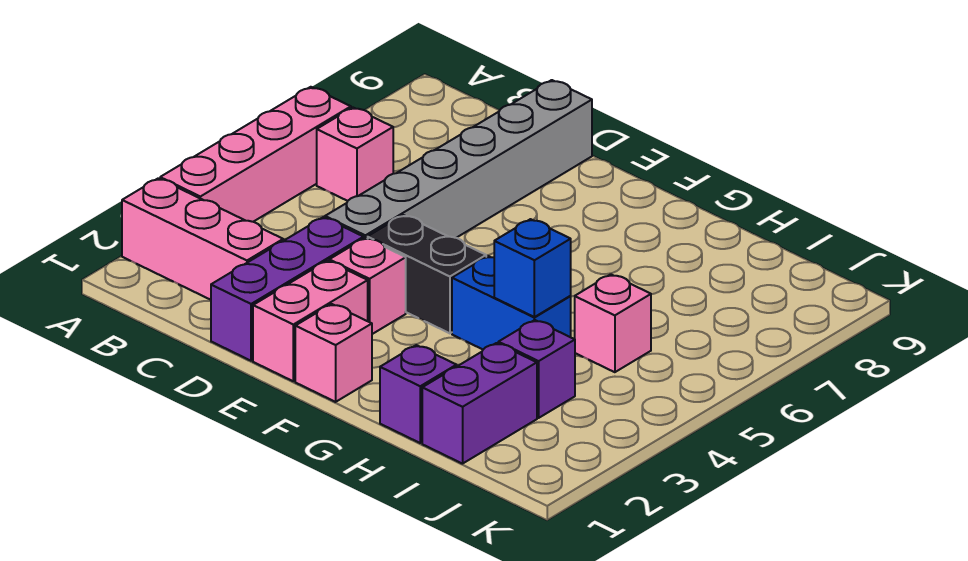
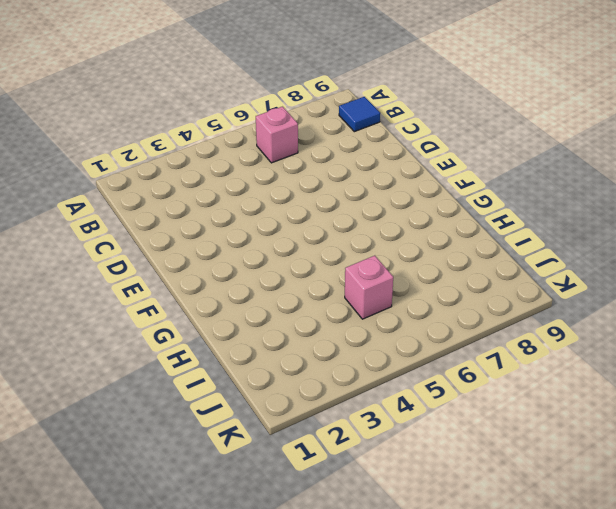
blue tile B9 level 1 -> none
none -> pink brick A2:C2 level 1
none -> pink brick A3:A6 level 1
none -> purple brick D1:D3 level 1

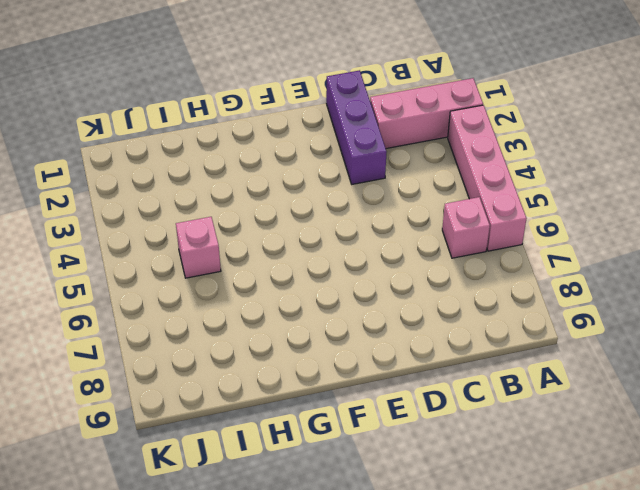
none -> grey brick D4:D9 level 1
none -> pink brick E1:E2 level 1
none -> pink brick E3 level 1

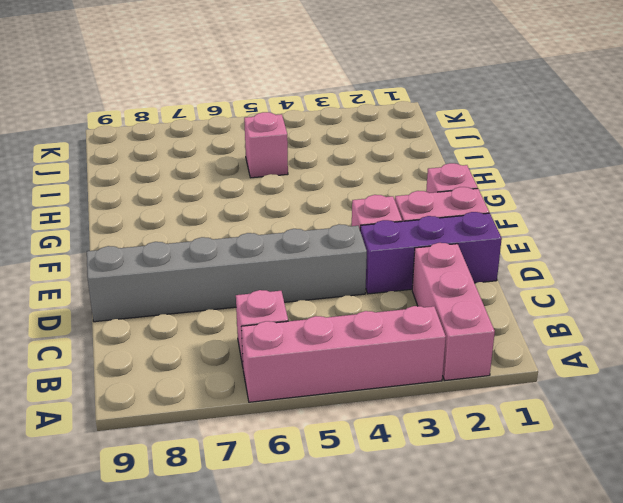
none -> black brick E4:F4 level 1
none -> blue brick G4:H4 level 1
none -> purple brick H1 level 1

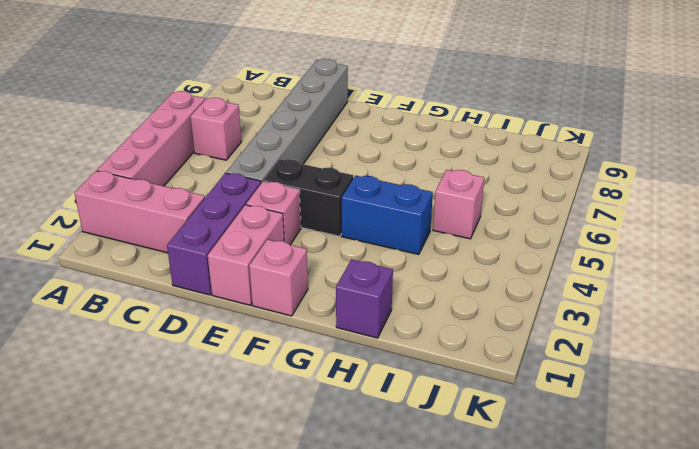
none -> purple brick I1:I2 level 1
none -> purple brick I3 level 1
none -> blue brick H4 level 2

